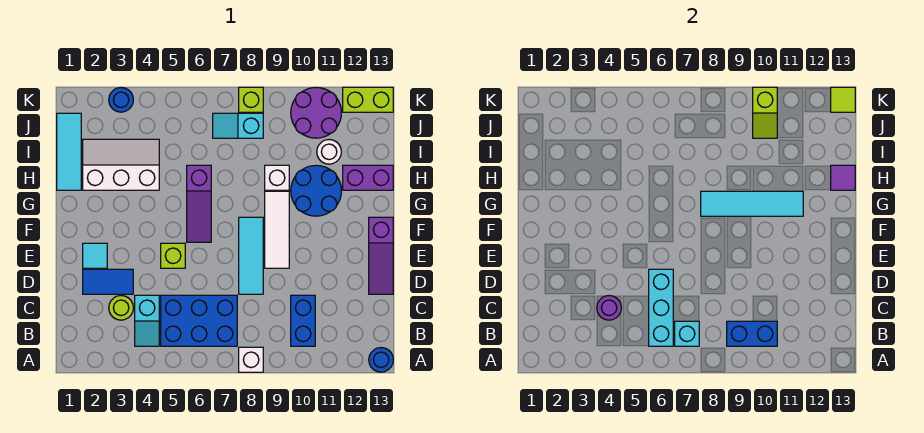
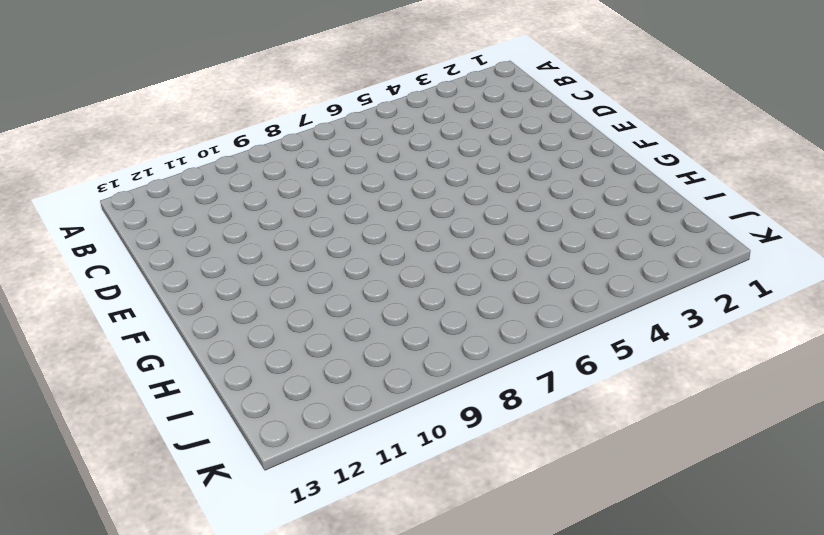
none -> white brick A8 level 1
none -> blue round brick A13 level 1
none -> cyan slope B4:C4 level 1 top C
none -> blue brick B5:C7 level 1

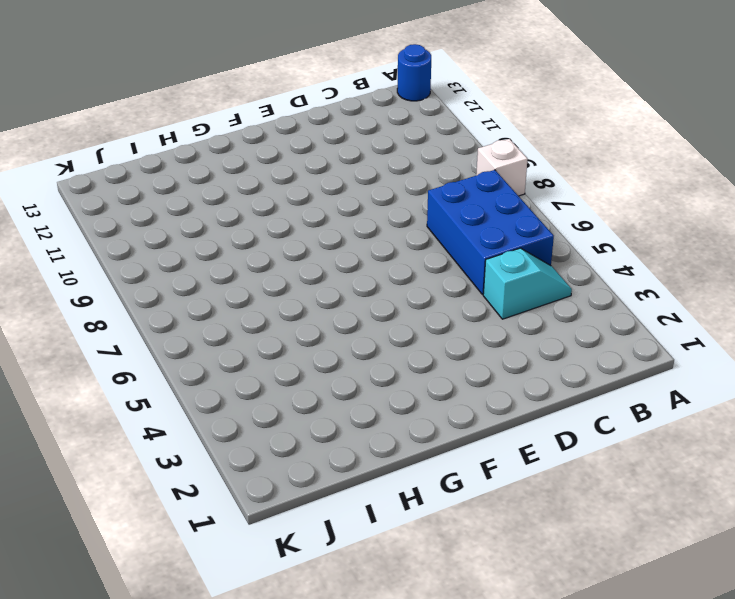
none -> blue brick B10:C10 level 1
none -> lime round brick C3 level 1
none -> blue tile D2:D3 level 1
none -> cyan tile D8:F8 level 1

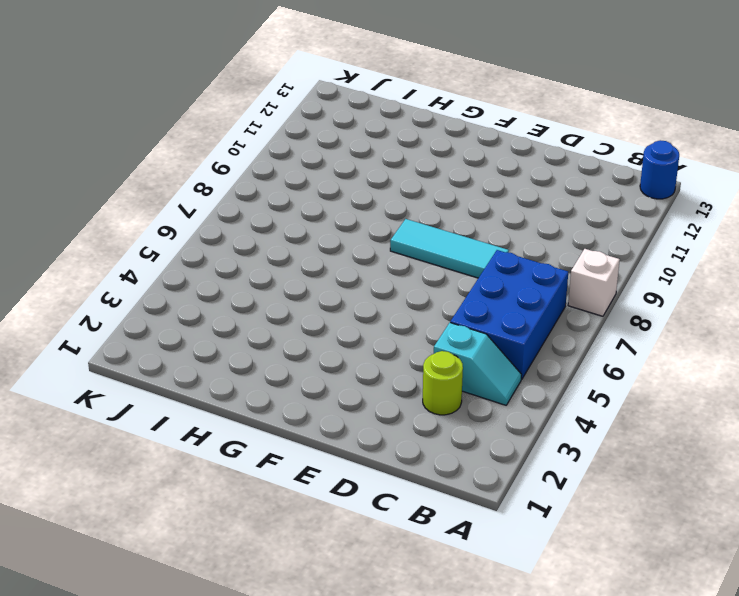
none -> blue brick B10:C10 level 1
none -> blue tile D2:D3 level 1
none -> purple slope D13:F13 level 1 top F
none -> cyan tile E2 level 1

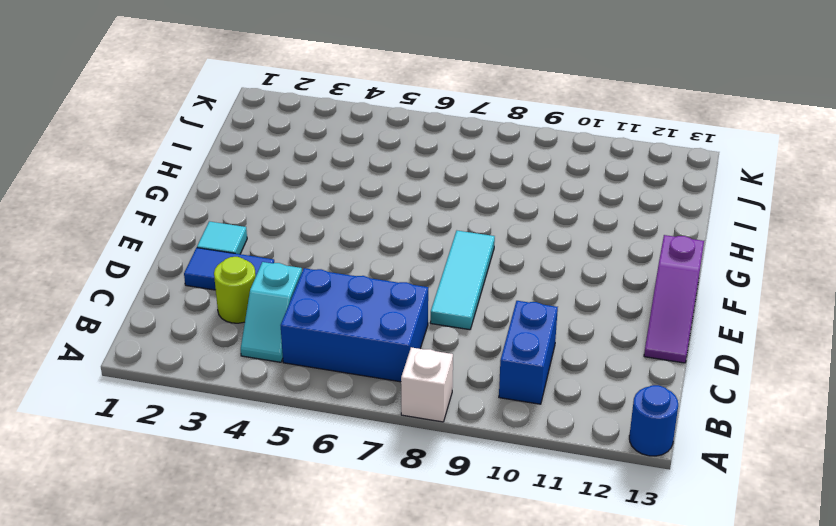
none -> lime brick E5 level 1
none -> white tile E9:G9 level 1
none -> purple slope F6:H6 level 1 top H
none -> blue round brick G10:H11 level 1

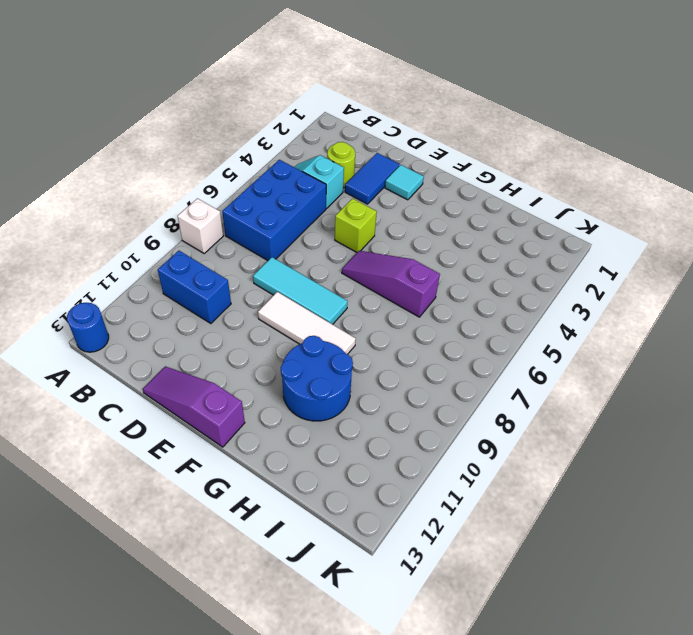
none -> cyan tile H1:J1 level 1
none -> white slope H2:I4 level 1 top H
none -> white brick H9 level 1
none -> purple brick H12:H13 level 1

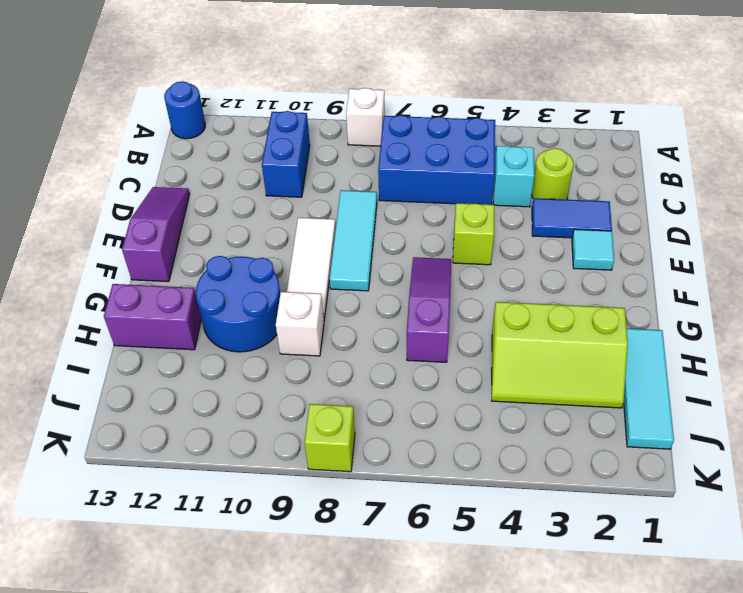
lime slope H2:I4 level 1 top H -> white slope H2:I4 level 1 top H
none -> white round brick I11 level 1
none -> cyan slope J7:J8 level 1 top 8
none -> purple round brick J10:K11 level 1
none -> blue round brick K3 level 1

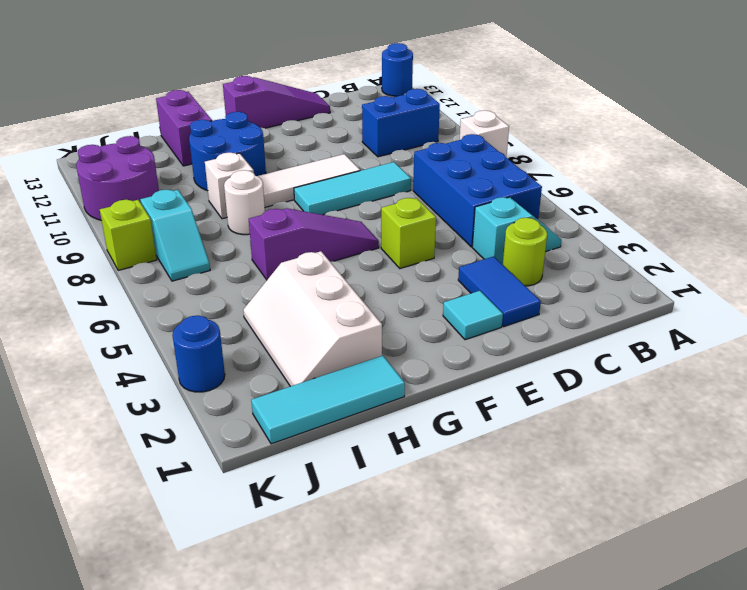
white round brick H8 level 1 -> white round brick I11 level 1
none -> lime brick K12:K13 level 1
none -> cyan brick B6:D6 level 2
none -> cyan brick B7 level 2
none -> blue brick B9:B10 level 2

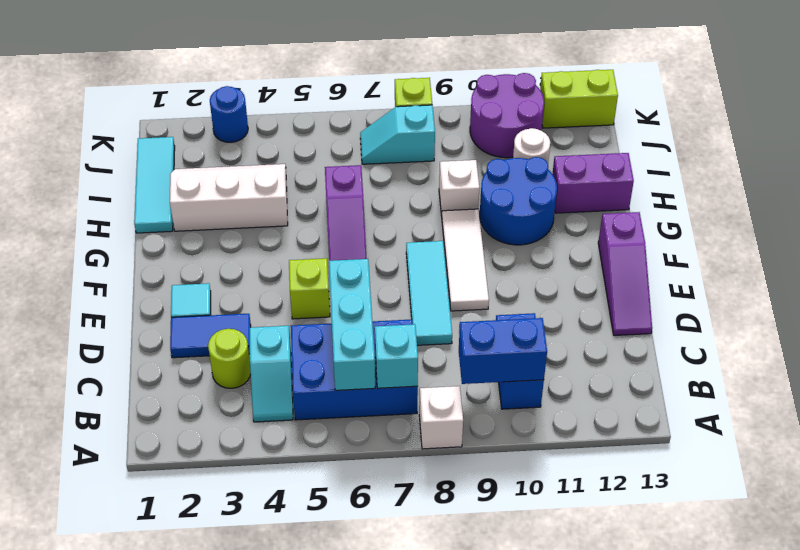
none -> blue round brick A13 level 1
none -> purple round brick C4 level 2
none -> cyan tile G8:G11 level 2
none -> purple tile H13 level 2

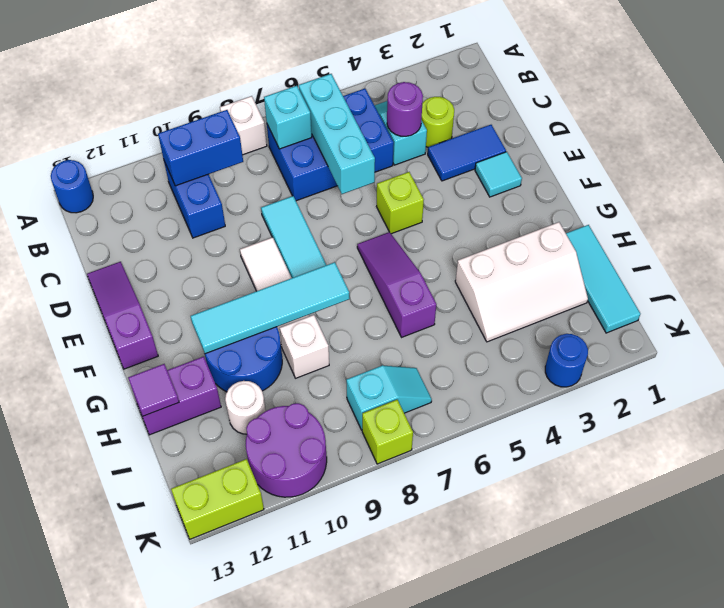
none -> lime slope J10:K10 level 2 top K
none -> lime tile K13 level 2

